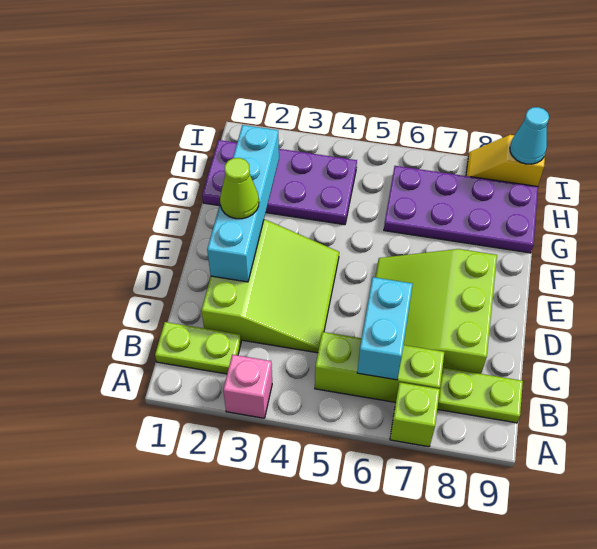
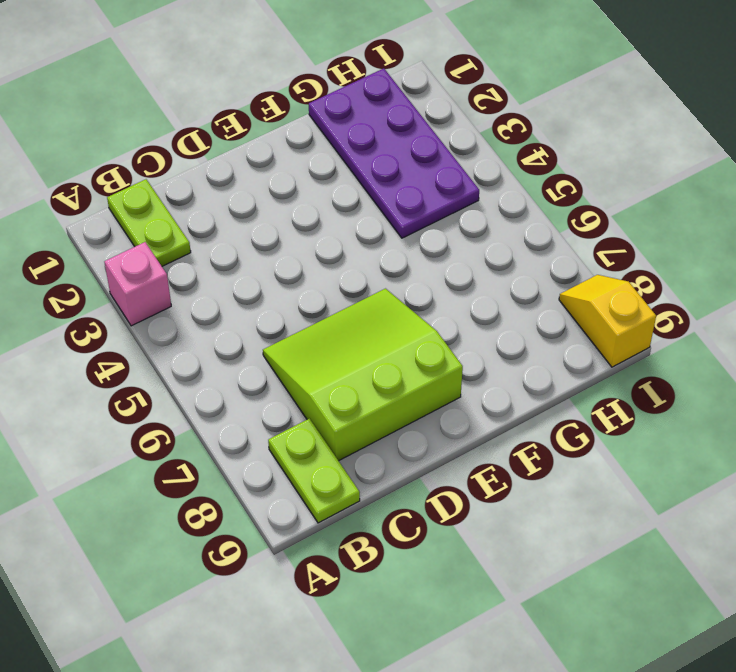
none -> lime brick A7 level 1
none -> lime brick B5:B7 level 1
none -> lime slope C2:E4 level 1 top 2

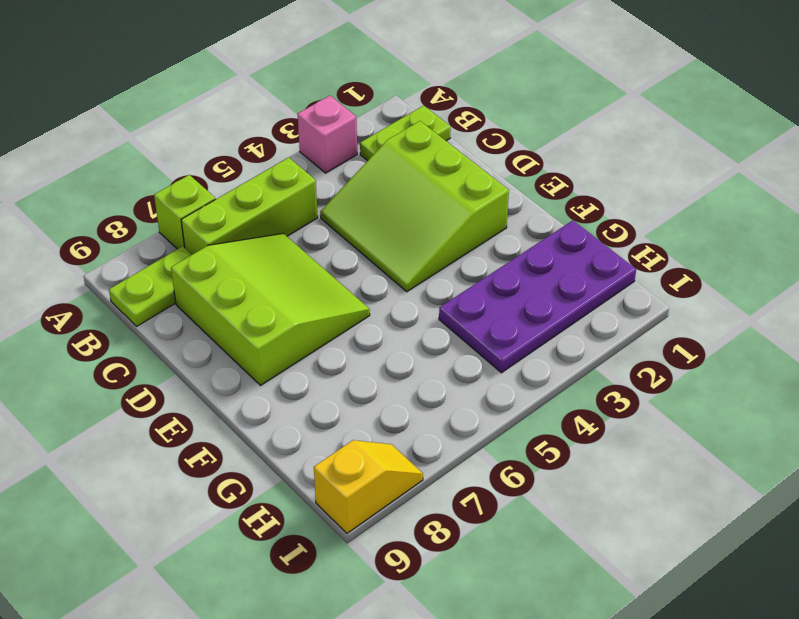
none -> purple plate G6:H9 level 1
none -> cyan brick B6:C6 level 2
none -> cyan brick D2:G2 level 2

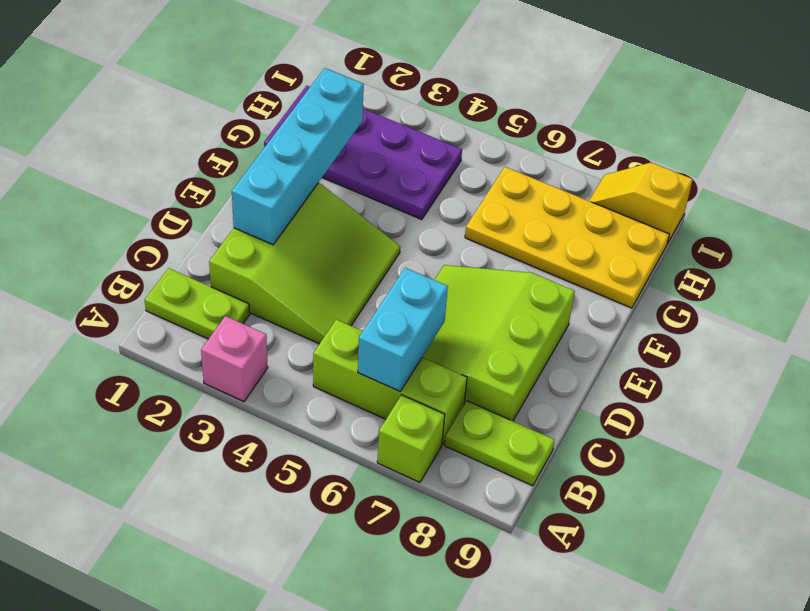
yellow plate G6:H9 level 1 -> purple plate G6:H9 level 1
none -> cyan cone I9 level 2
none -> lime cone E2 level 3

